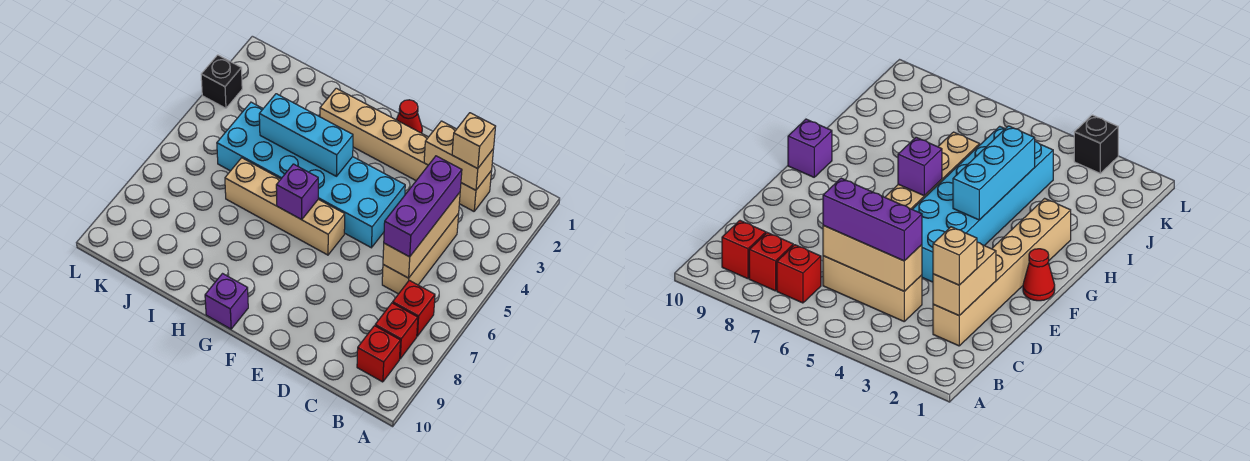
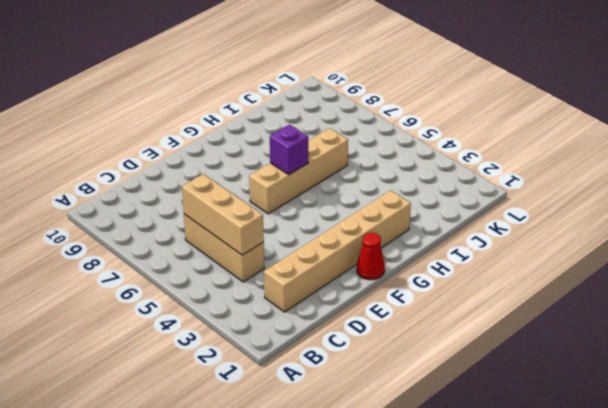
none -> red brick B7 level 1
none -> red brick B8 level 1
none -> red brick B9 level 1

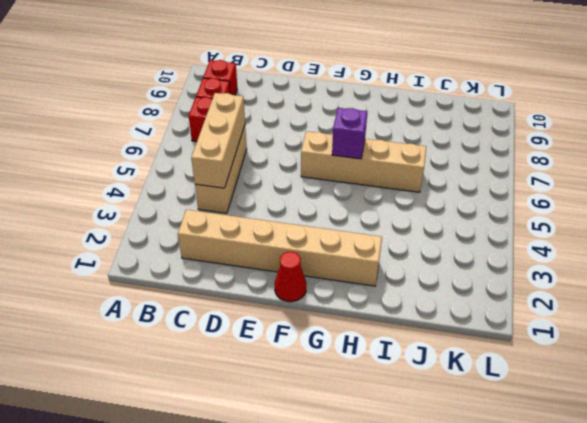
none -> cyan brick E4:J5 level 1
none -> purple brick G10 level 1
none -> black brick L3 level 1

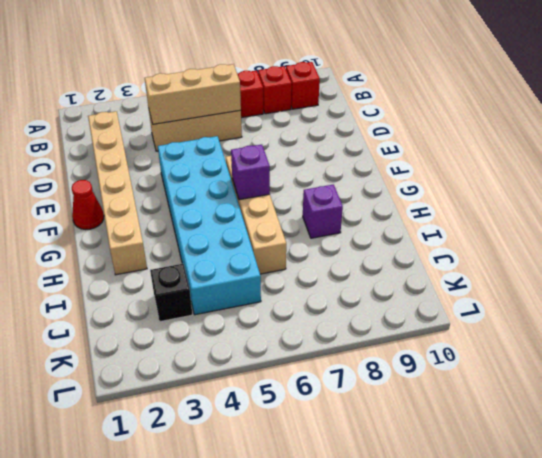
purple brick H8 level 1 -> purple brick G10 level 1
black brick J3 level 1 -> black brick L3 level 1
none -> tan brick C2:D2 level 2
none -> cyan brick G4:I4 level 2
none -> tan brick C2 level 3

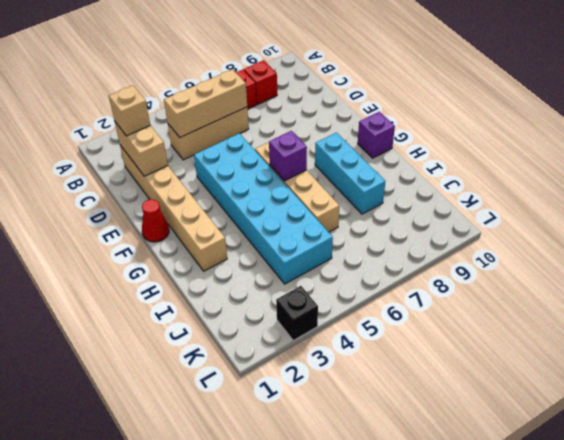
cyan brick G8:I8 level 1 -> cyan brick G4:I4 level 2
none -> red brick B9 level 1
none -> purple brick C4:C6 level 3

